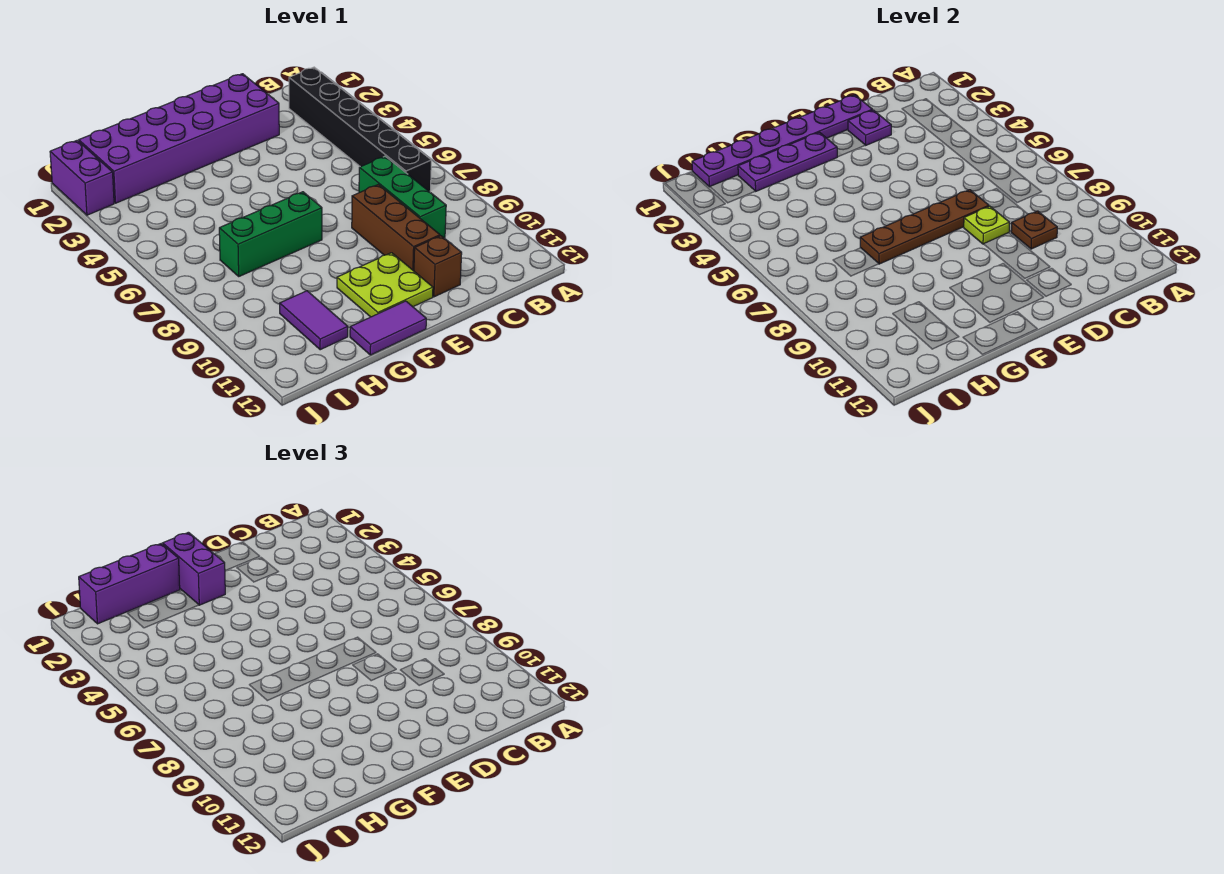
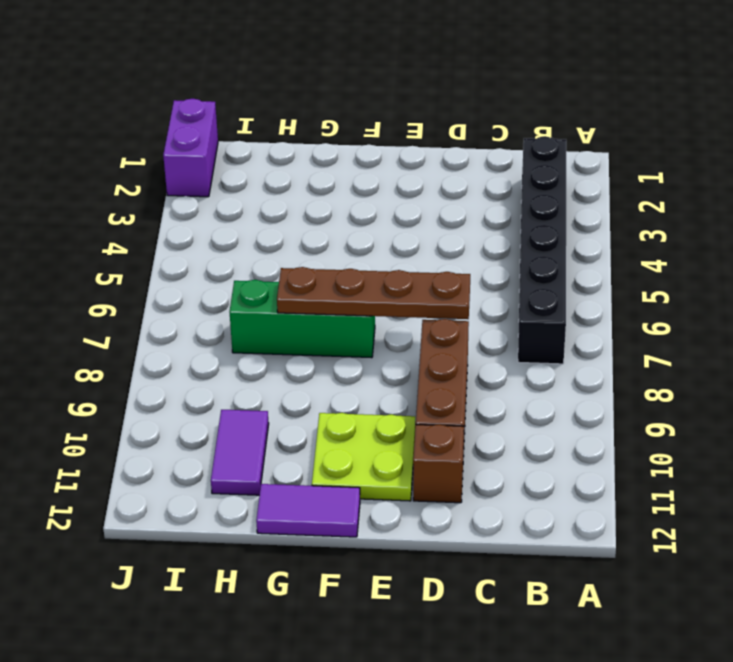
none -> green brick C7:C9 level 1
none -> purple brick D1:I2 level 1
none -> brown plate C9 level 2

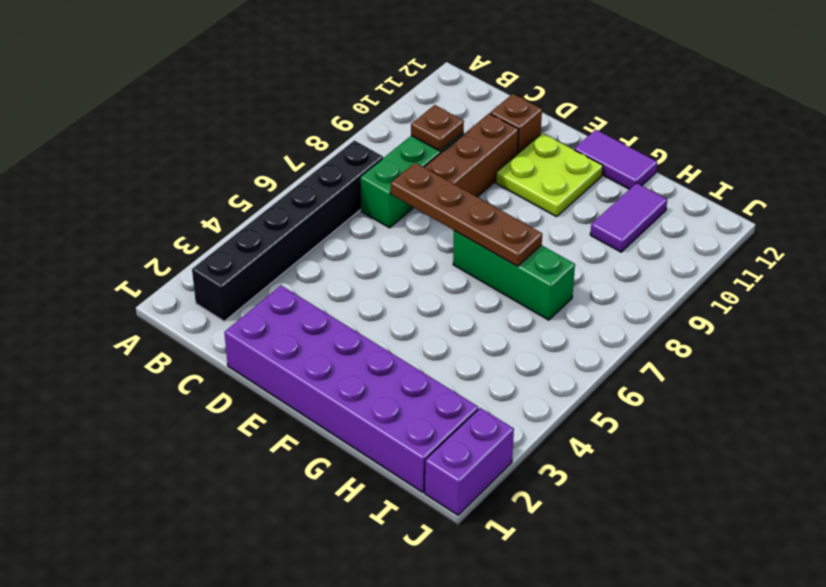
none -> purple plate D1:I1 level 2
none -> purple plate D2 level 2
none -> lime plate D8 level 2

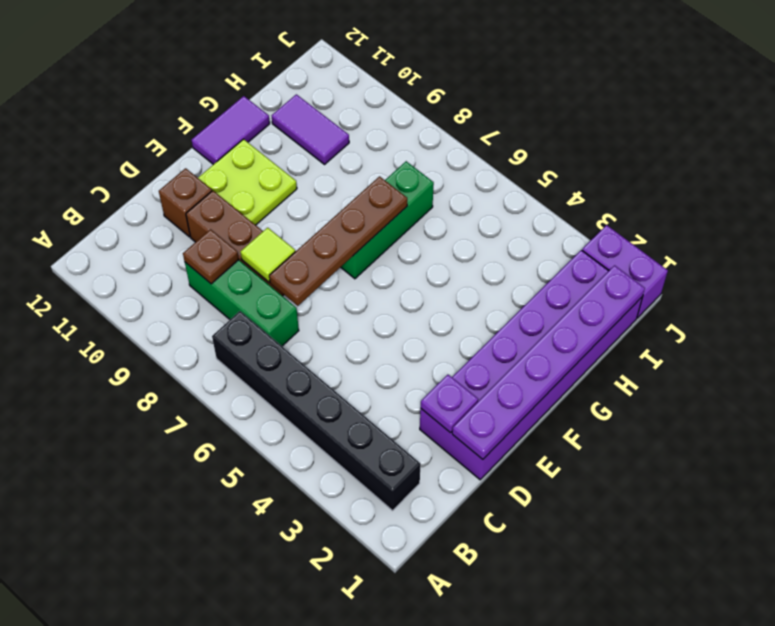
lime tile D8 level 2 -> lime plate D8 level 2
none -> purple plate F2:H2 level 2
none -> purple brick F1:F2 level 3
none -> purple brick G1:I1 level 3

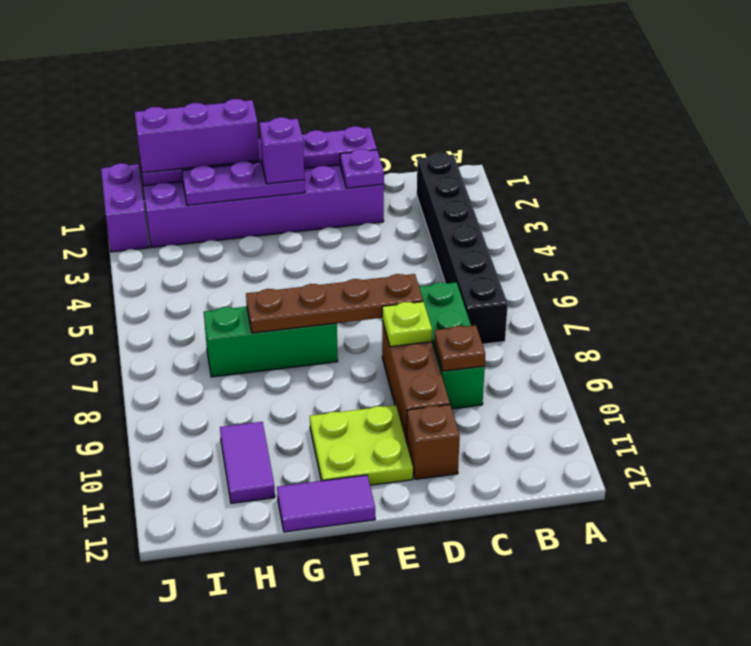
purple brick F2 level 3 -> purple brick F1:F2 level 3

